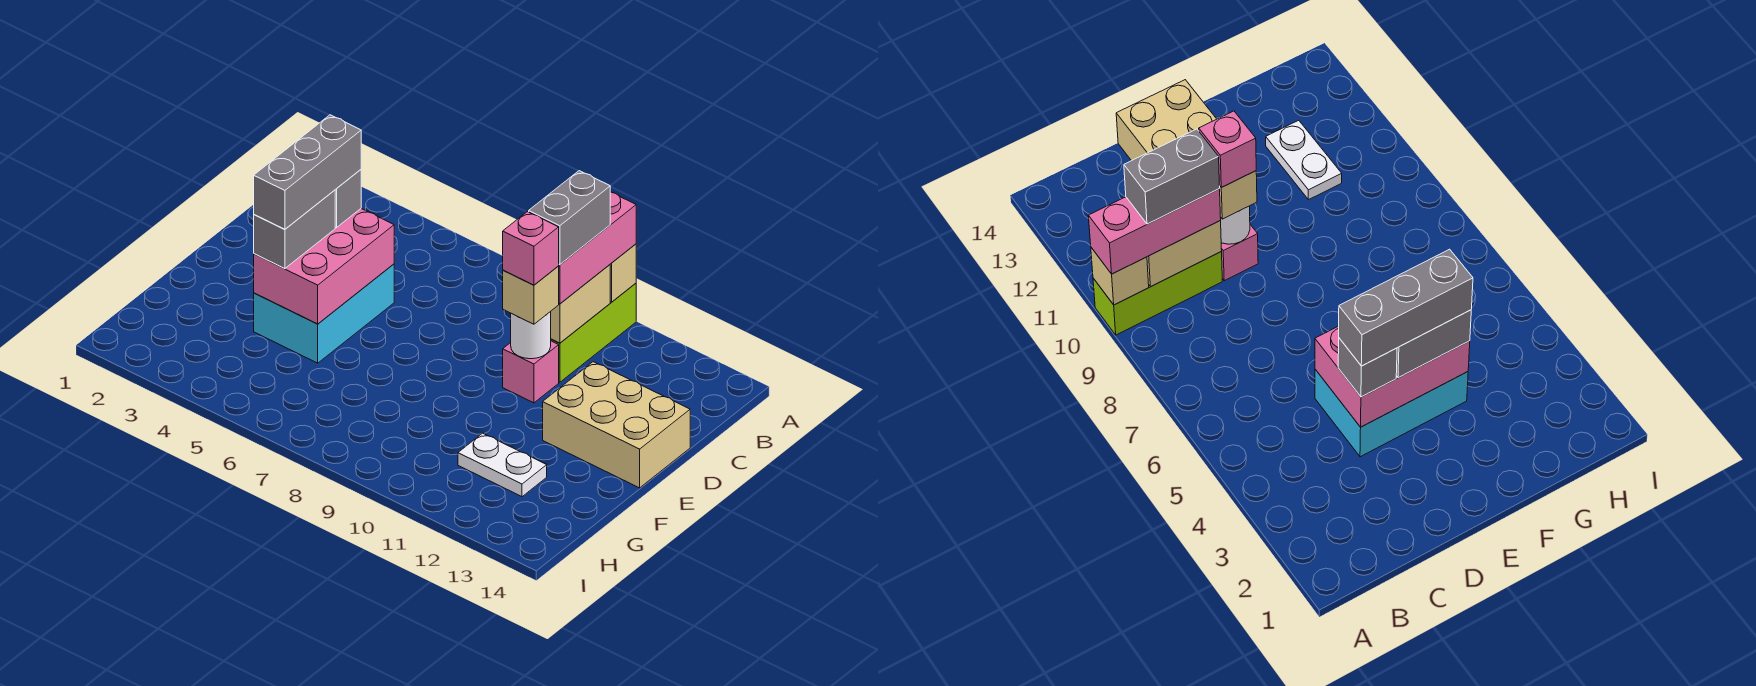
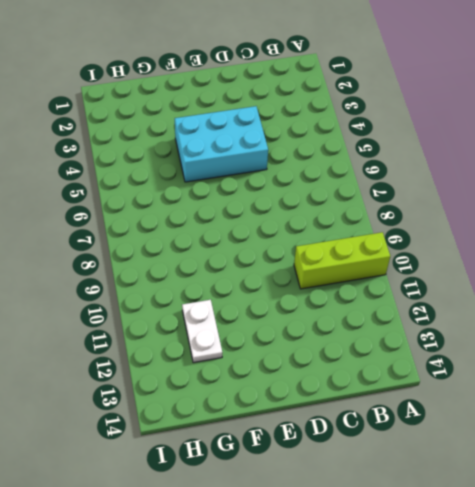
none -> pink brick D10 level 1
none -> tan brick D12:E14 level 1
none -> tan brick A10 level 2

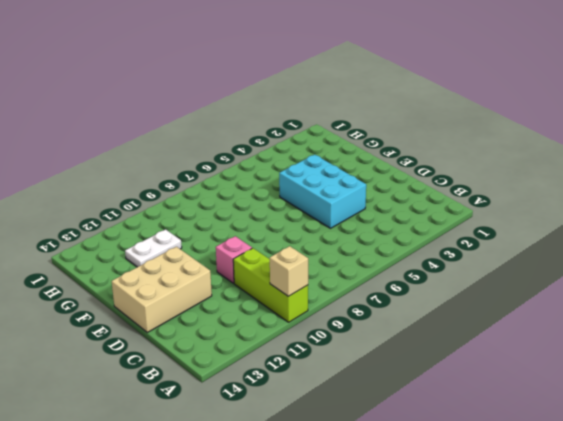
none -> tan brick B10:C10 level 2
none -> pink brick D4:F5 level 2
none -> white round brick D10 level 2

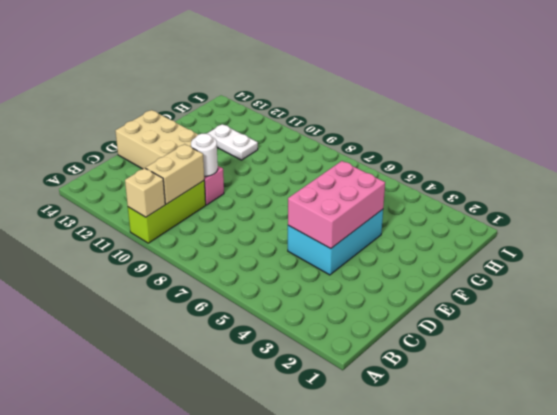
none -> pink brick A10:C10 level 3
none -> grey brick D4 level 3
none -> tan brick D10 level 3

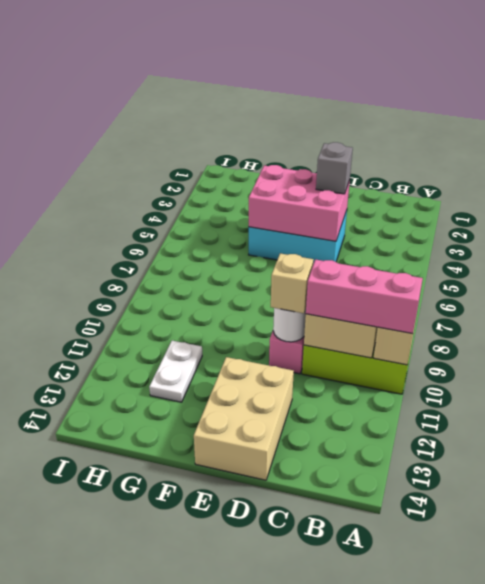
none -> grey brick E4:F4 level 3
none -> grey brick B10:C10 level 4
none -> grey brick D4:F4 level 4

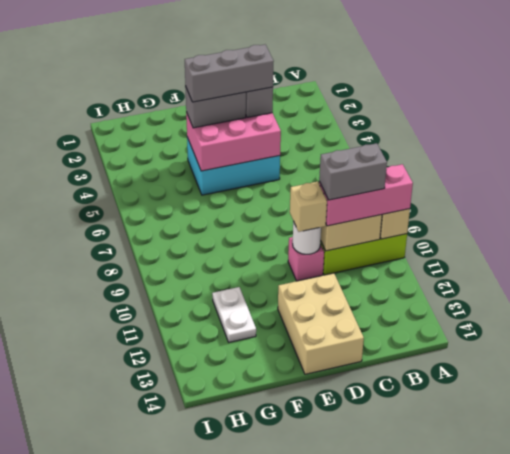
none -> pink brick D10 level 4

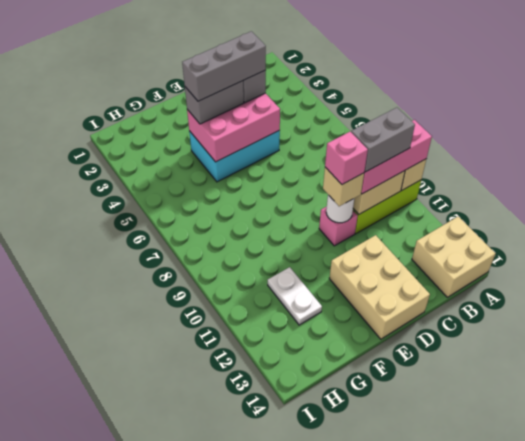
tan brick A13:B14 level 1 -> none

